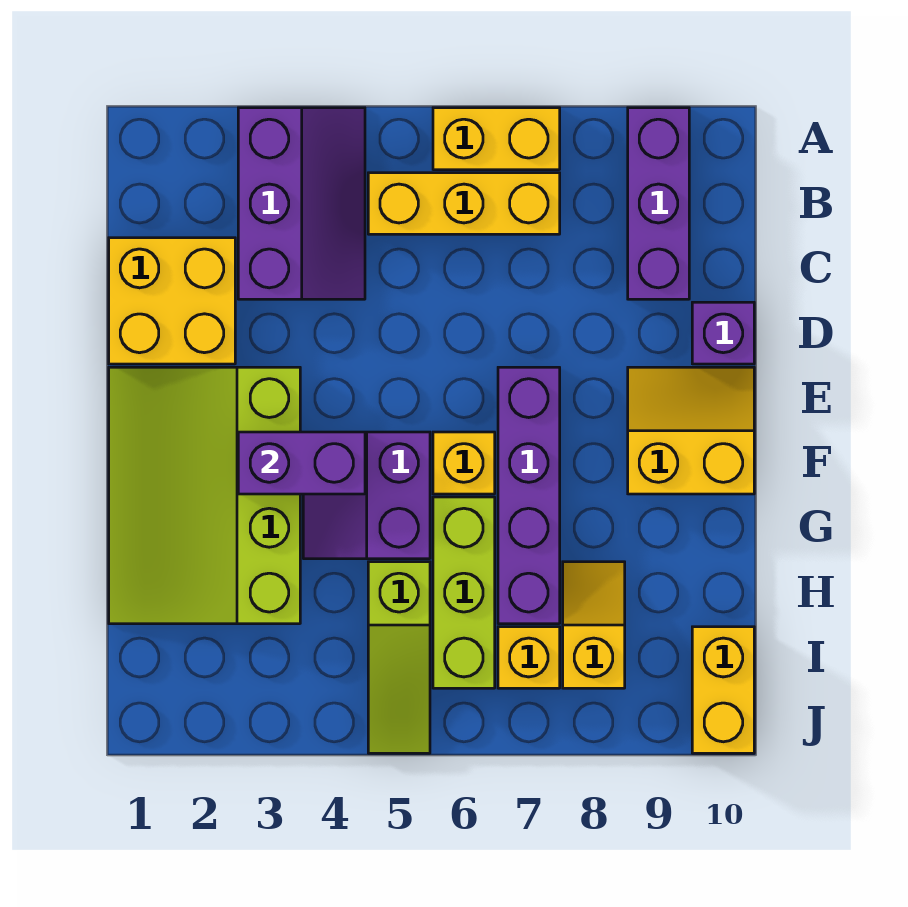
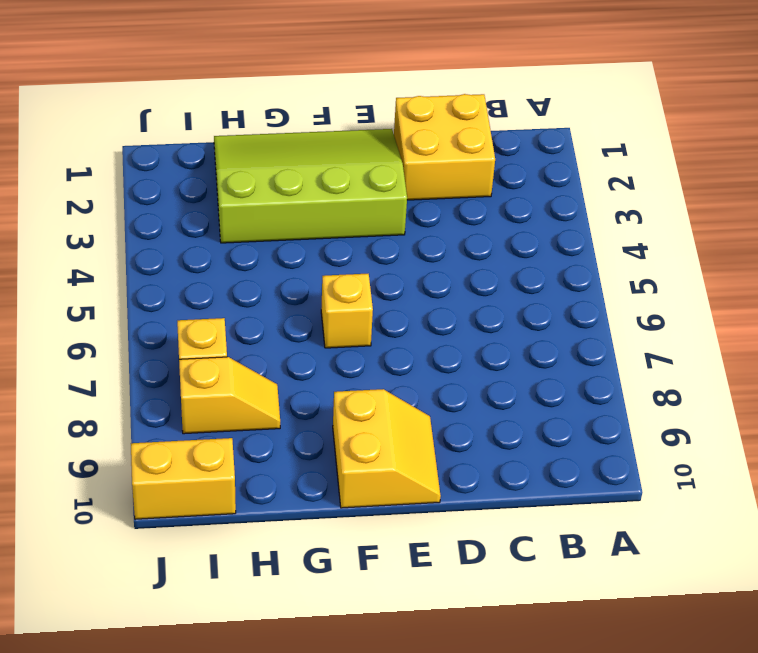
none -> purple slope A3:C4 level 1 top 3
none -> yellow brick A6:A7 level 1
none -> purple brick A9:C9 level 1

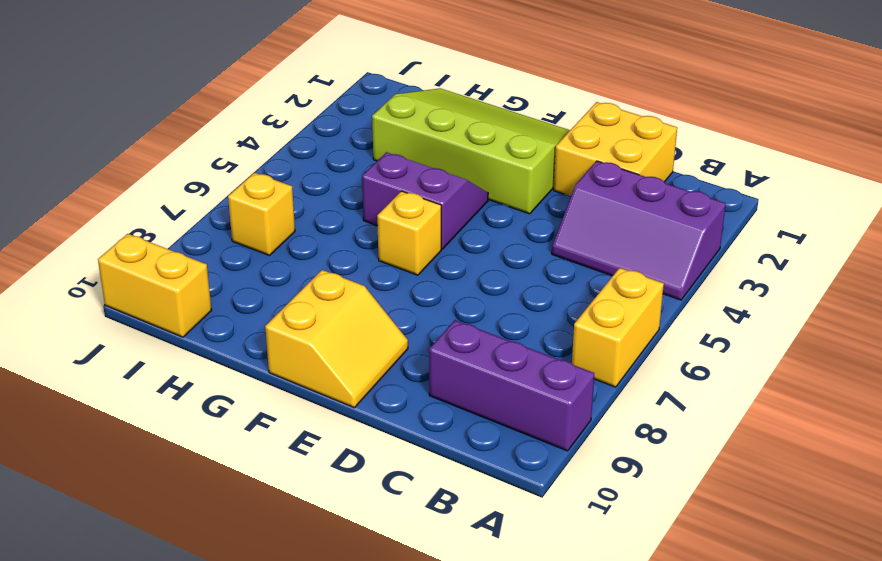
none -> yellow brick B5:B7 level 1
none -> purple brick D10 level 1
none -> purple brick E7:H7 level 1

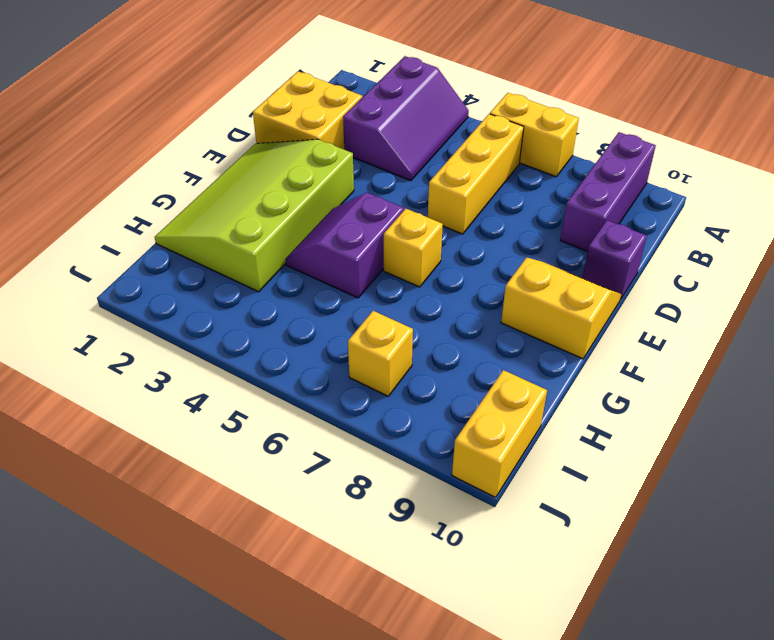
yellow brick B6:D6 level 1 -> yellow brick B5:B7 level 1
none -> purple brick E7:H7 level 1
none -> lime brick G6:I6 level 1
none -> lime slope H5:J5 level 1 top H

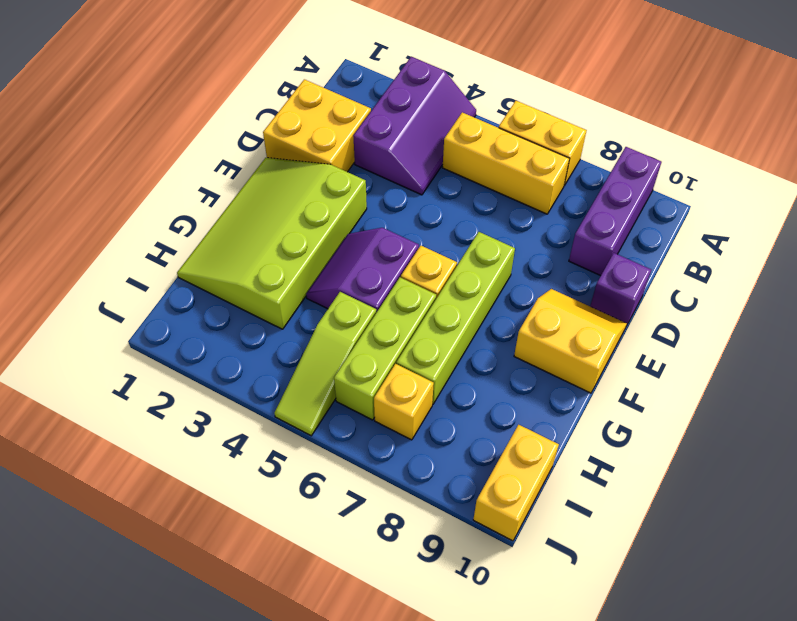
lime brick E7:H7 level 1 -> purple brick E7:H7 level 1
none -> yellow slope H8:I8 level 1 top I
none -> purple brick F3:F4 level 2

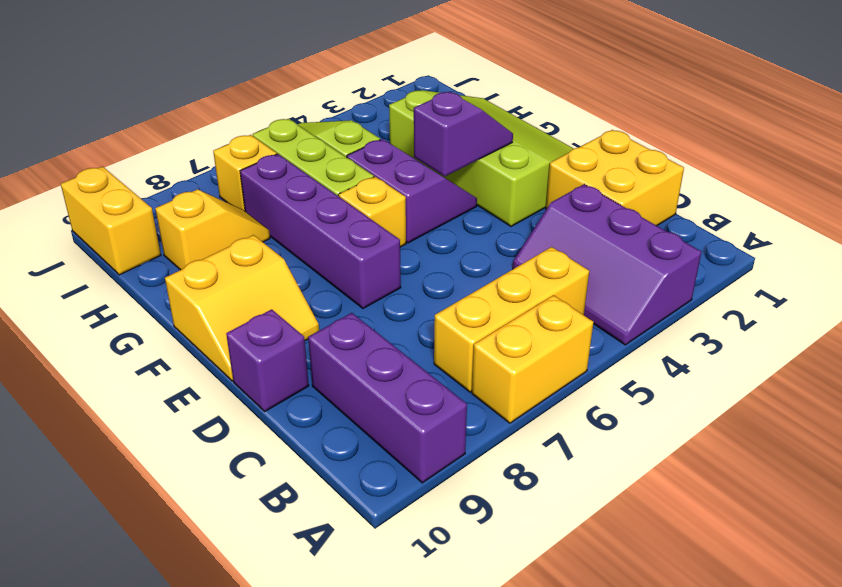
purple slope F3:F4 level 2 top 4 -> purple brick F3:F4 level 2
yellow slope H8:H9 level 1 top 9 -> yellow slope H8:I8 level 1 top I

